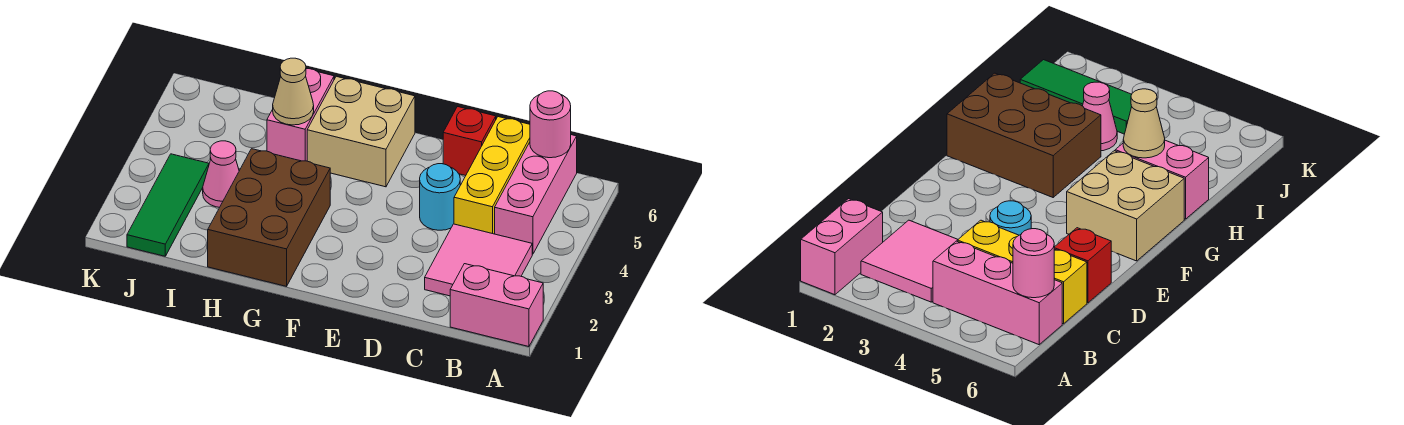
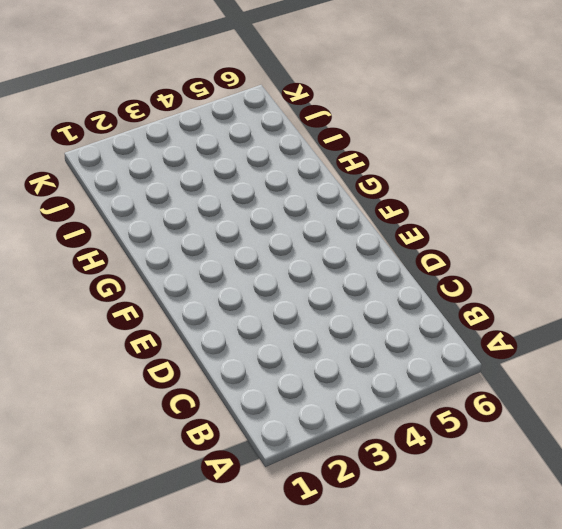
none -> pink brick A1:B1 level 1
none -> pink tile B2:C3 level 1
none -> pink brick B4:B6 level 1

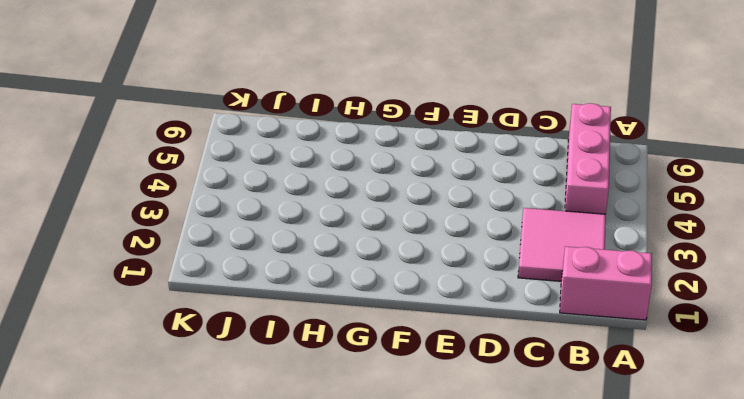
none -> yellow brick C4:C6 level 1
none -> cyan round brick D4 level 1
none -> red brick D6 level 1

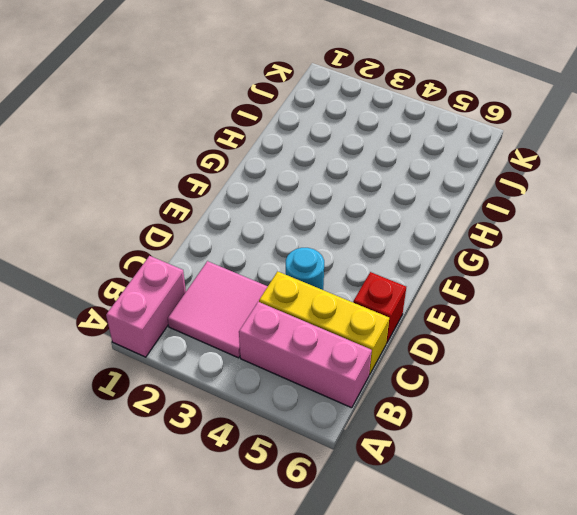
none -> tan brick F5:G6 level 1
none -> brown brick G1:H3 level 1
none -> pink brick H5:H6 level 1

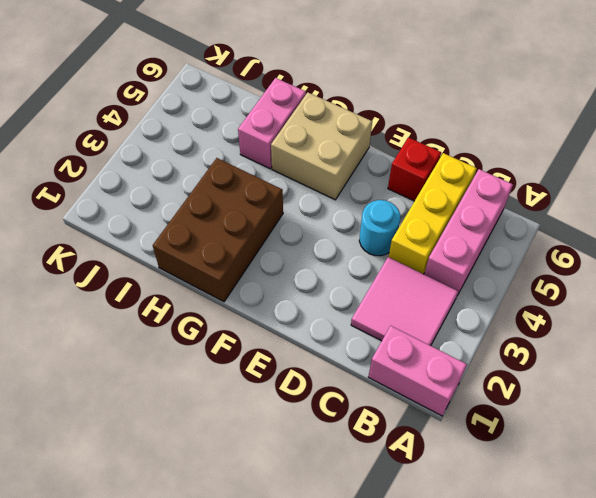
none -> pink cone I3 level 1
none -> green tile J1:J3 level 1
none -> pink round brick B6 level 2

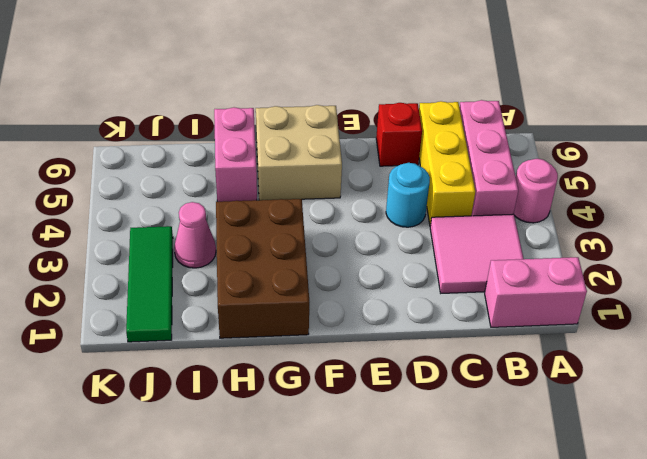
pink round brick A4 level 1 -> pink round brick B6 level 2
none -> tan cone H5 level 2

